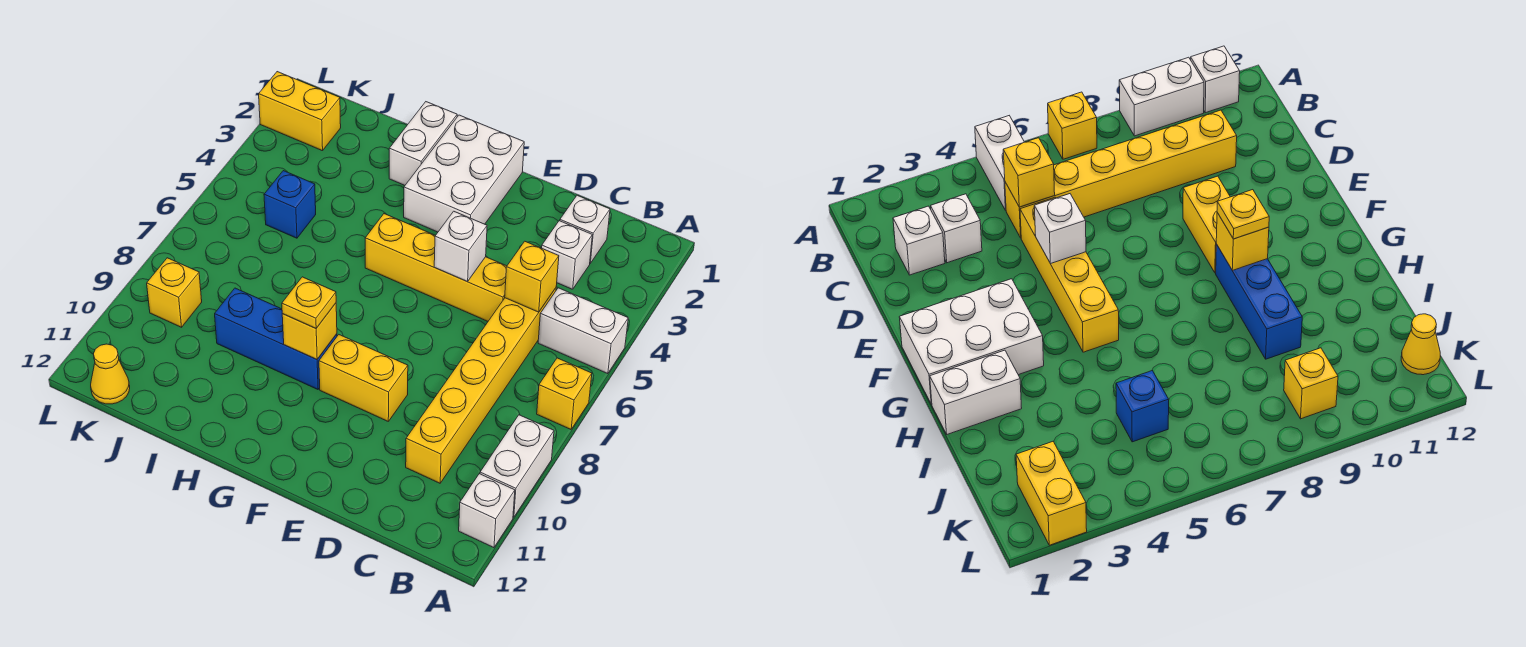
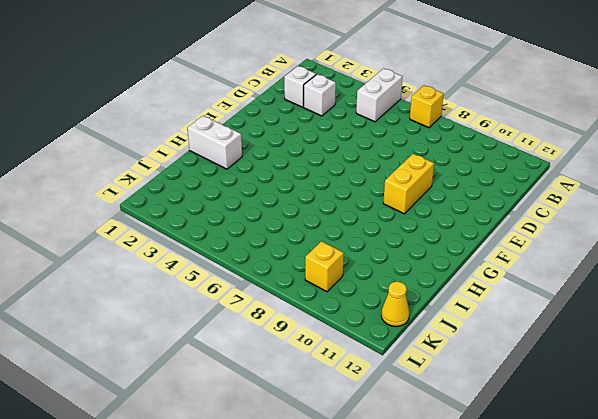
none -> white brick A9:A10 level 1
none -> white brick A11 level 1
none -> yellow brick C5:C10 level 1

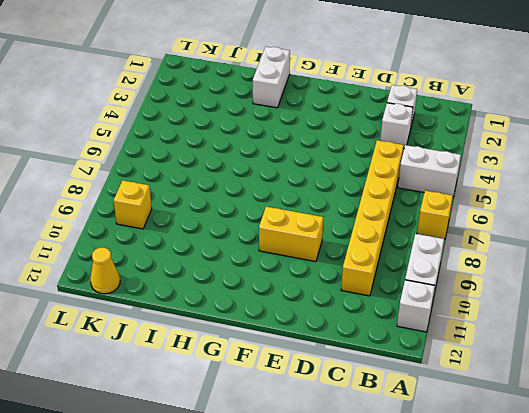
none -> yellow brick D5:G5 level 1
none -> white brick F1:G3 level 1
none -> blue brick G9:I9 level 1

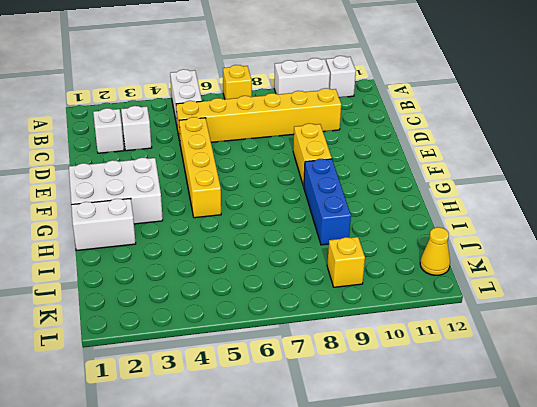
none -> blue brick J5 level 1
none -> yellow brick K2:L2 level 1
none -> yellow brick C5 level 2

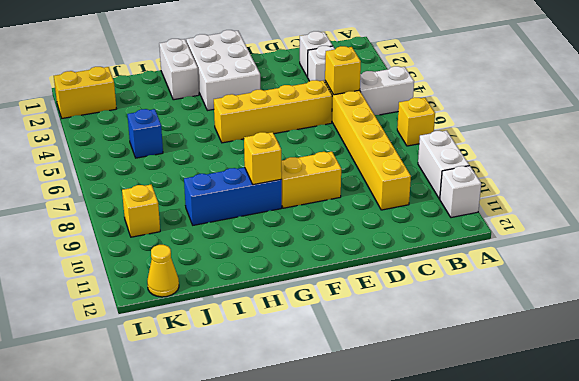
none -> white brick E5 level 2
none -> yellow plate G9 level 3

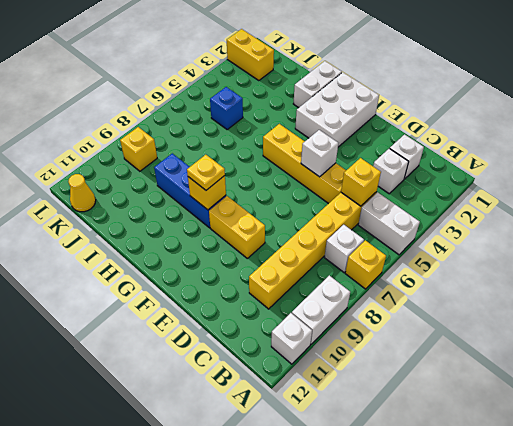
white brick B7 level 1 -> none

